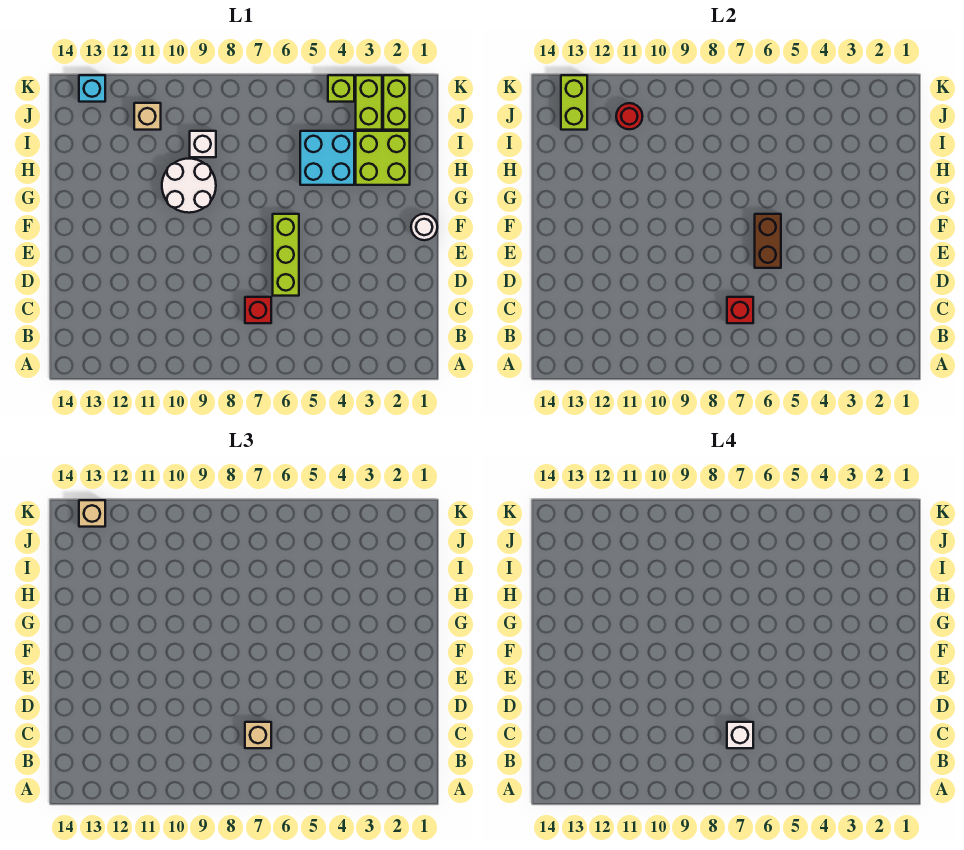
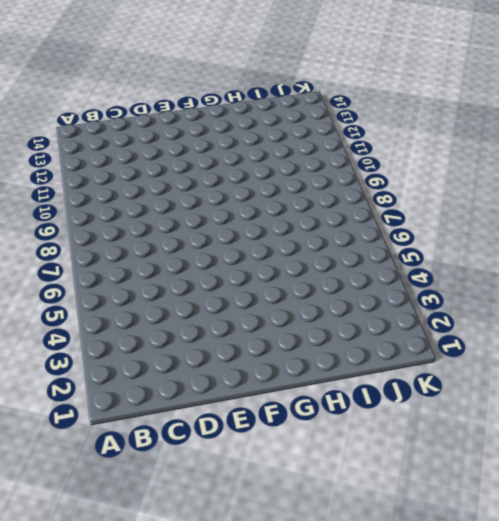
none -> red brick C7 level 1
none -> lime brick D6:F6 level 1
none -> white round brick F1 level 1

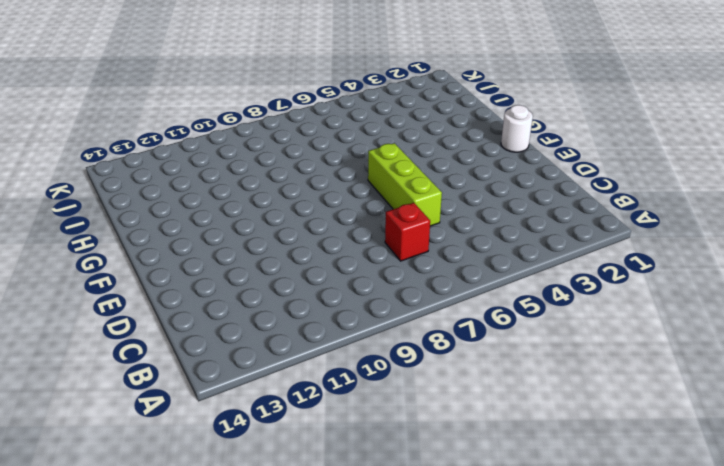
none -> white round brick G9:H10 level 1
none -> lime brick H2:I3 level 1
none -> cyan brick H4:I5 level 1

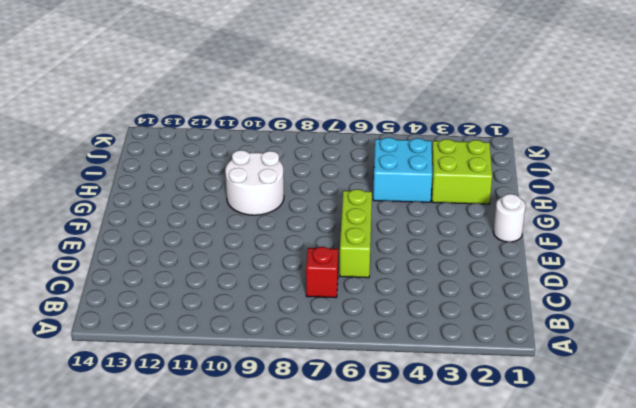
none -> white brick I9 level 1
none -> lime brick J2:K2 level 1
none -> lime brick J3:K3 level 1

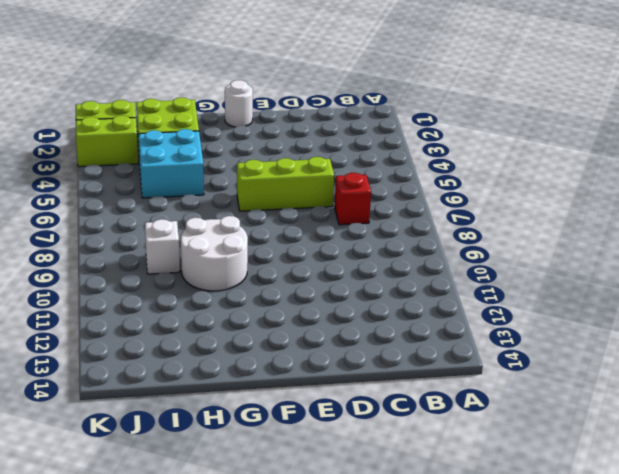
none -> tan brick J11 level 1
none -> lime brick K4 level 1
none -> cyan brick K13 level 1

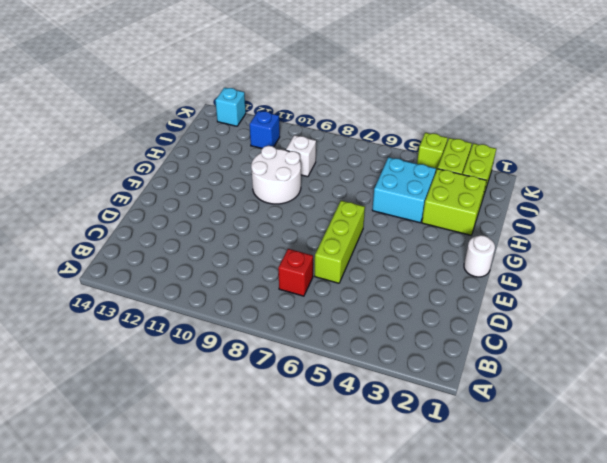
blue brick J11 level 1 -> tan brick J11 level 1
none -> red brick C7 level 2
none -> brown brick E6:F6 level 2
none -> red round brick J11 level 2

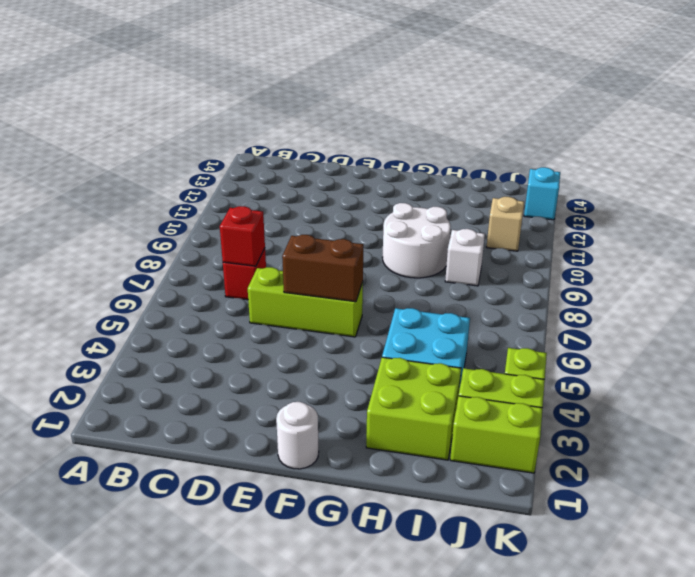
none -> red round brick J11 level 2
none -> lime brick J13:K13 level 2
none -> tan brick C7 level 3

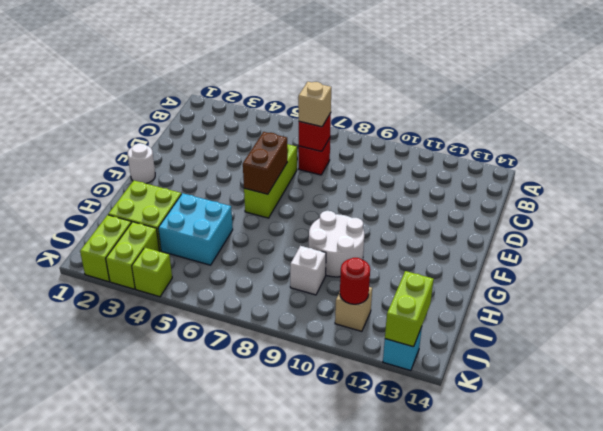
none -> tan brick K13 level 3
none -> white brick C7 level 4

